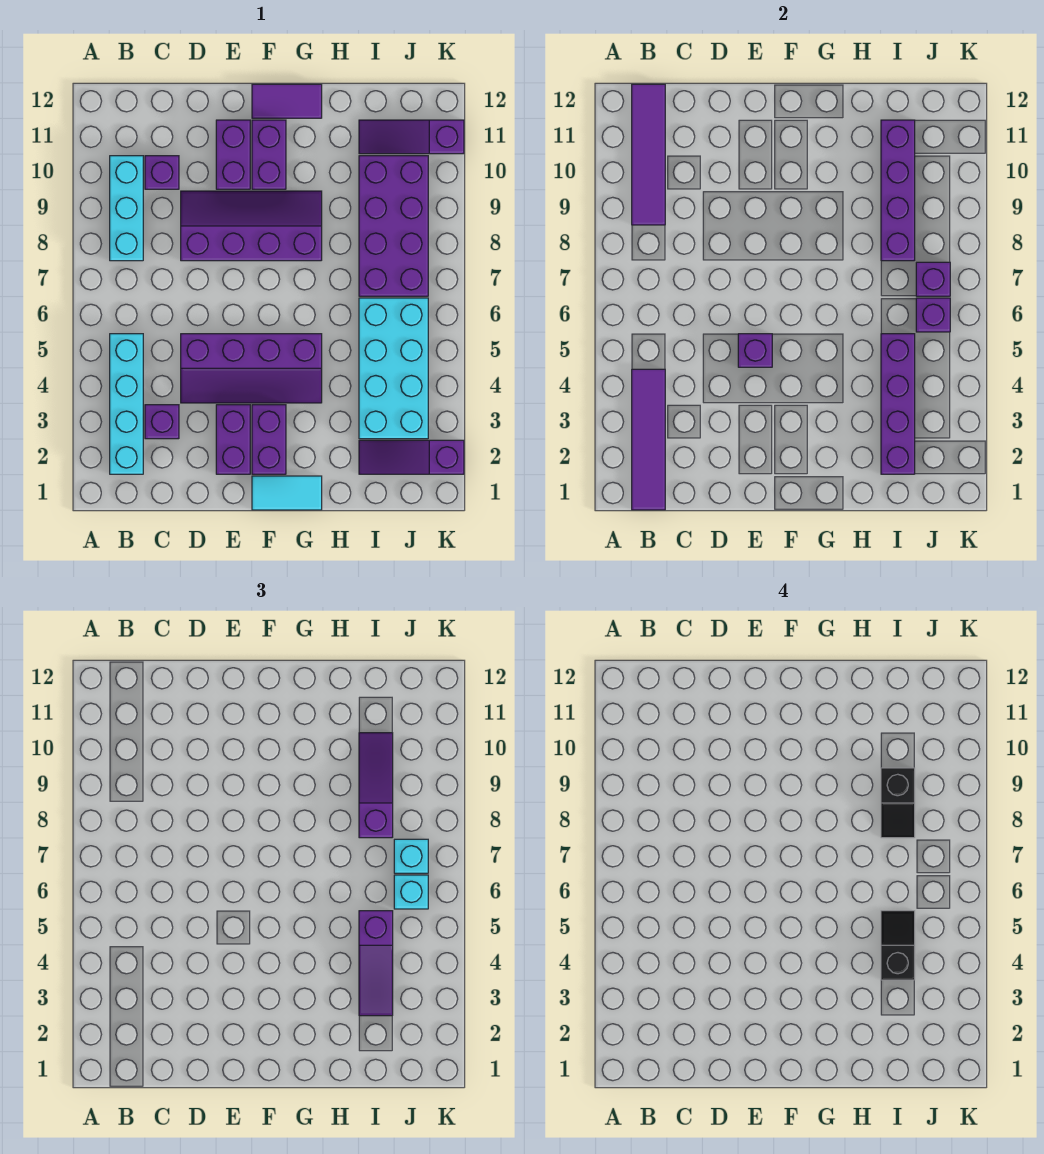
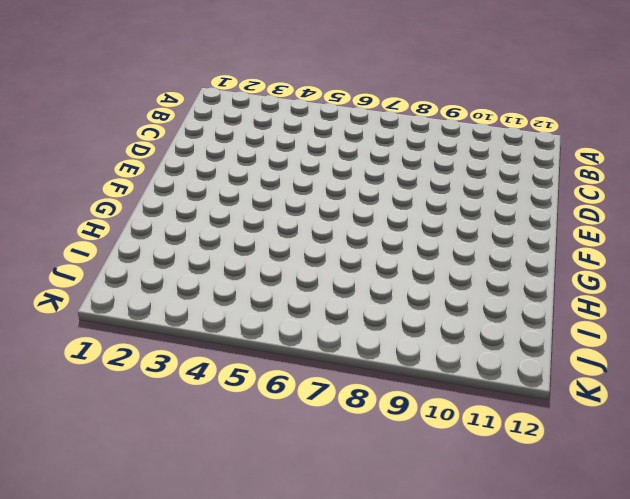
none -> cyan brick B2:B5 level 1
none -> cyan brick B8:B10 level 1
none -> purple brick C3 level 1

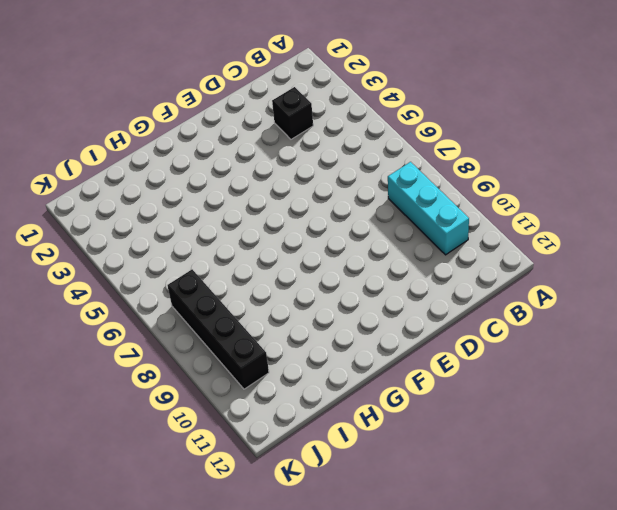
black brick C3 level 1 -> purple brick C3 level 1
black brick J7:J10 level 1 -> purple brick I7:J10 level 1
none -> cyan brick B2:B5 level 1
none -> purple brick C10 level 1
none -> purple slope D4:G5 level 1 top 5

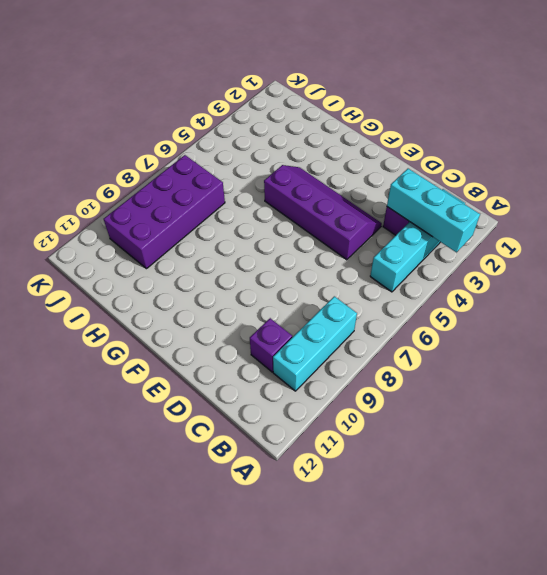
cyan brick A3:C3 level 2 -> purple tile B1:B4 level 2
none -> purple slope D8:G9 level 1 top 8
none -> purple brick E2:E3 level 1
none -> purple brick E10:E11 level 1

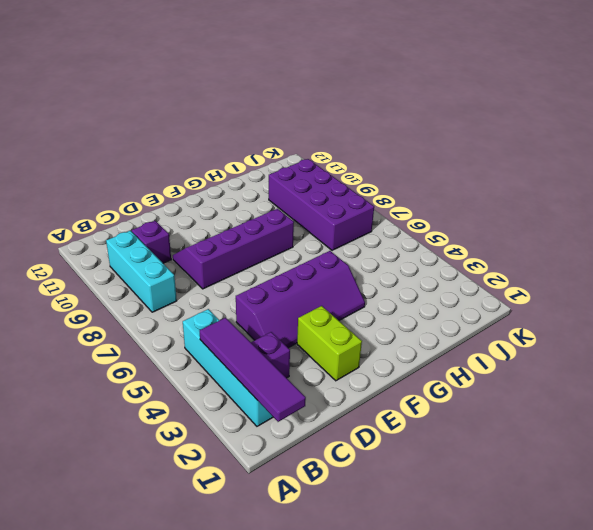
lime brick E2:E3 level 1 -> purple brick E2:E3 level 1
none -> purple brick E10:E11 level 1
none -> cyan tile F1:G1 level 1
none -> purple brick F2:F3 level 1

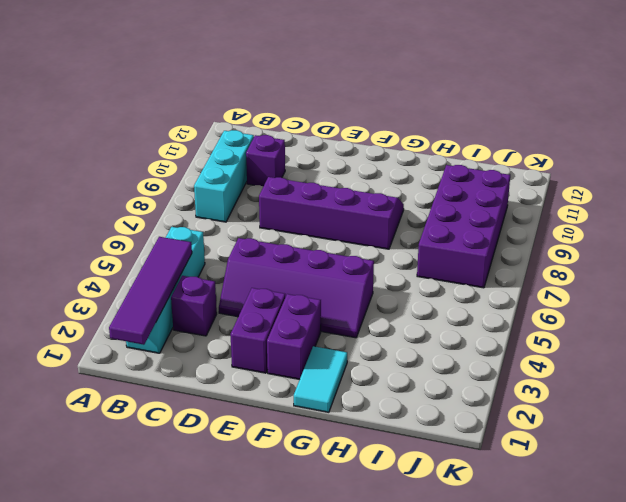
cyan tile G1:G2 level 1 -> cyan tile F1:G1 level 1
none -> purple brick E10:E11 level 1
none -> purple brick F10:F11 level 1
none -> purple tile F12:G12 level 1

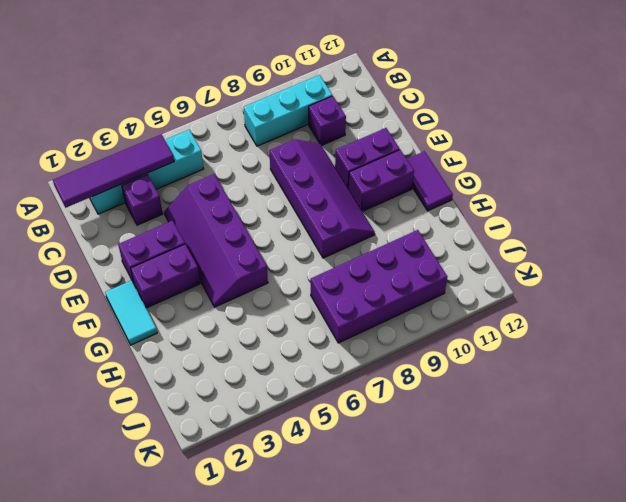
none -> purple slope I2:K2 level 1 top K
none -> cyan brick I3:J6 level 1
none -> purple slope I11:K11 level 1 top K

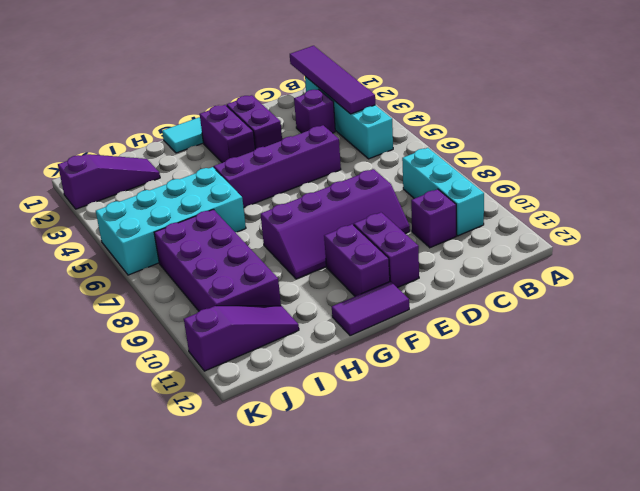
cyan brick H5:K6 level 1 -> cyan brick I3:J6 level 1
none -> purple tile B9:B12 level 2
none -> purple brick E5 level 2
none -> purple brick I2:I5 level 2

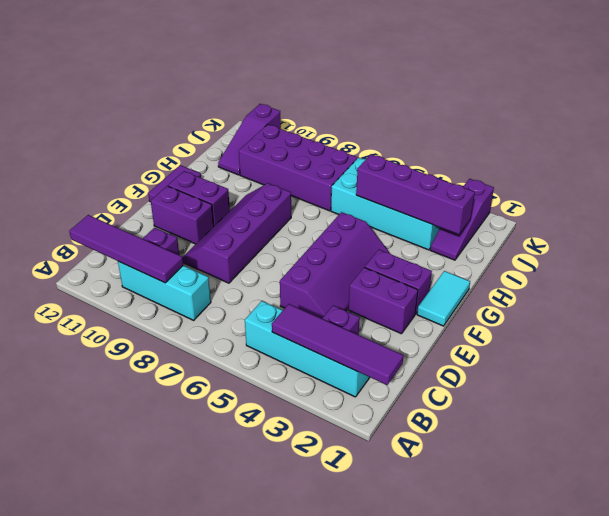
none -> purple brick E5 level 2
none -> purple brick I8:I11 level 2
none -> purple brick J6 level 2

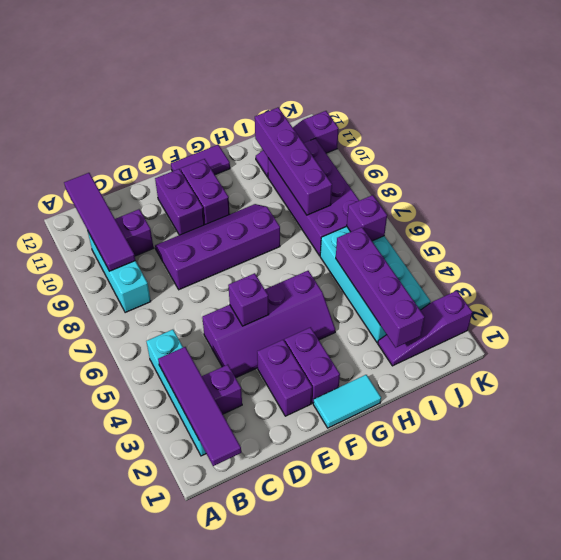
none -> purple brick J7 level 2
none -> purple slope I3:I5 level 3 top 5
none -> purple slope I8:I10 level 3 top 8

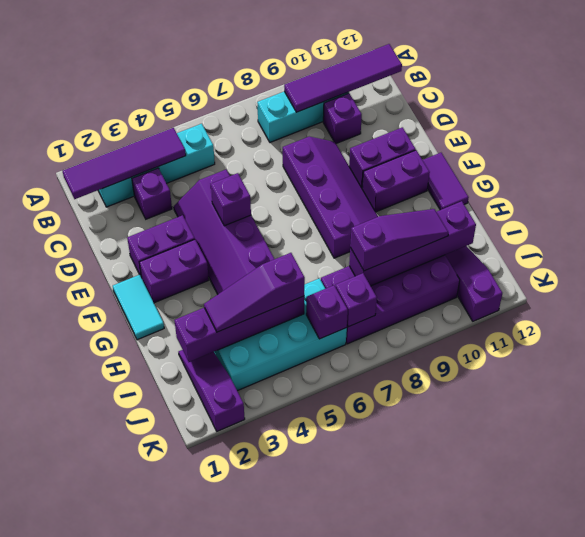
none -> cyan brick J6 level 3
none -> cyan brick J7 level 3
none -> black slope I4:I5 level 4 top 4

